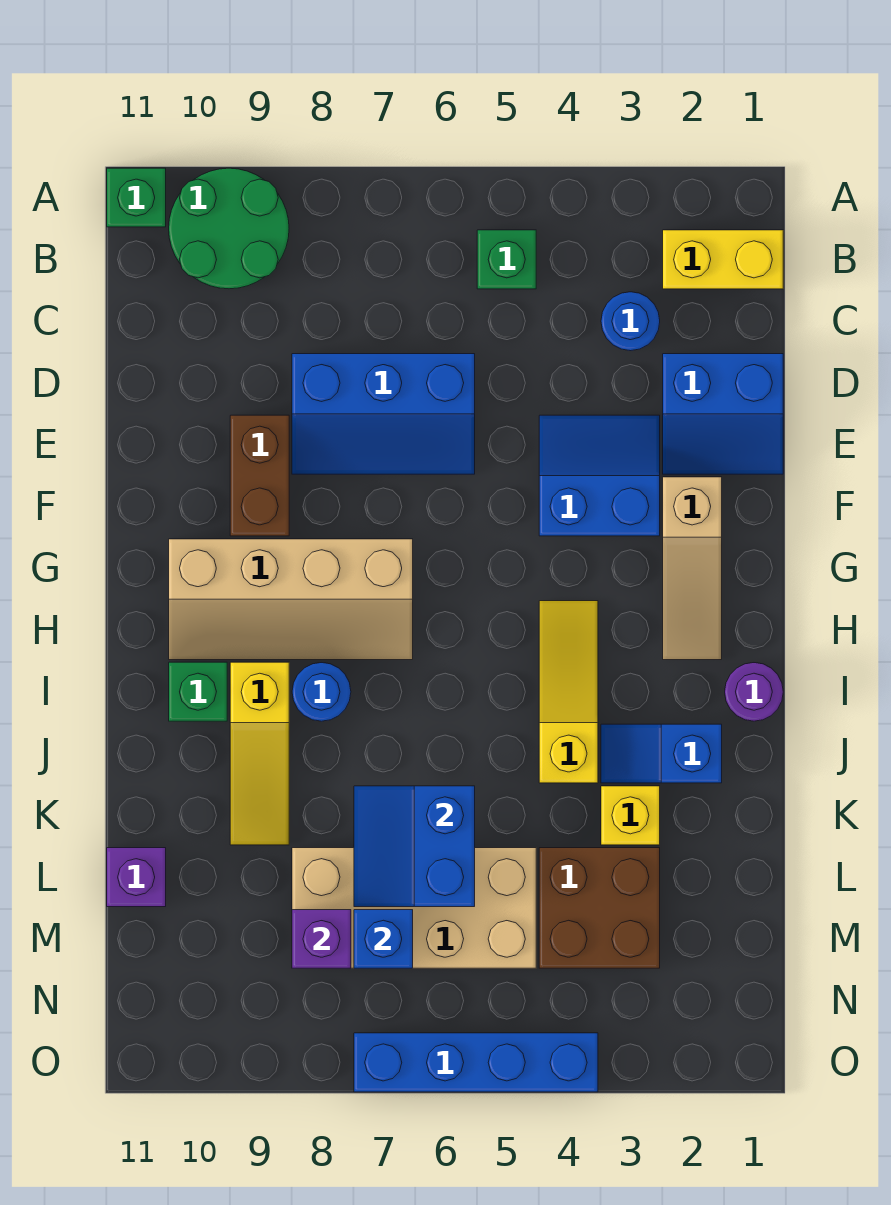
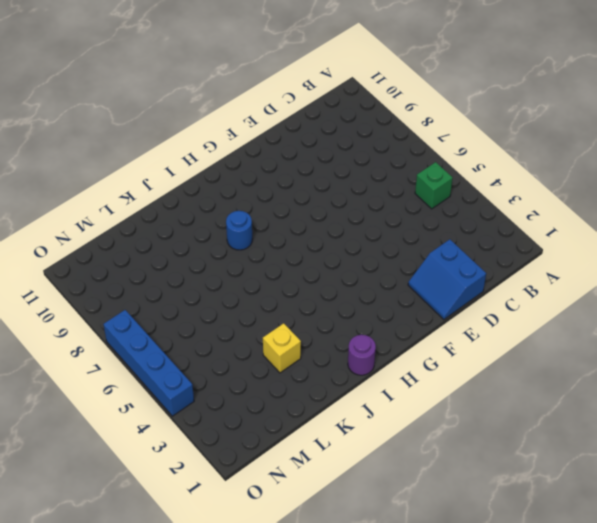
none -> green round brick A9:B10 level 1
none -> green brick A11 level 1
none -> yellow brick B1:B2 level 1

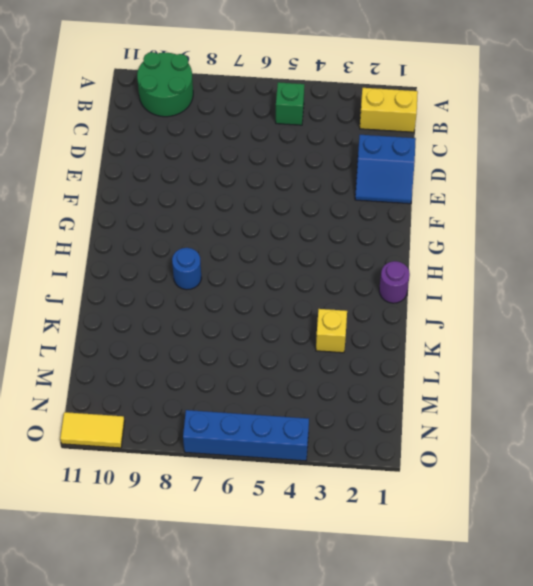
yellow tile O10:O11 level 1 -> none
none -> green brick A11 level 1
none -> blue round brick C3 level 1
none -> blue slope D6:E8 level 1 top D

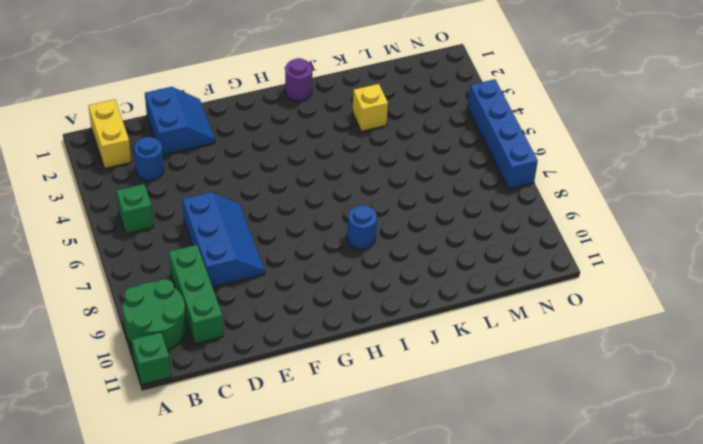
green brick C8:C10 level 1 -> none
none -> blue slope E3:F4 level 1 top F
none -> brown brick E9:F9 level 1
none -> tan slope F2:H2 level 1 top F

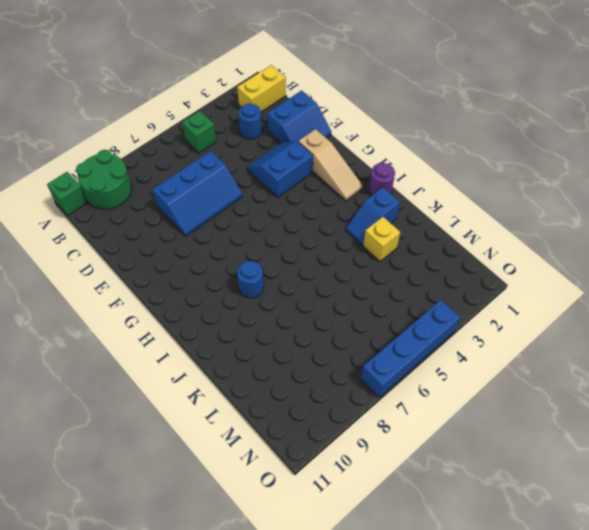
none -> brown brick E9:F9 level 1
none -> tan slope G7:H10 level 1 top G
none -> yellow slope H4:J4 level 1 top J

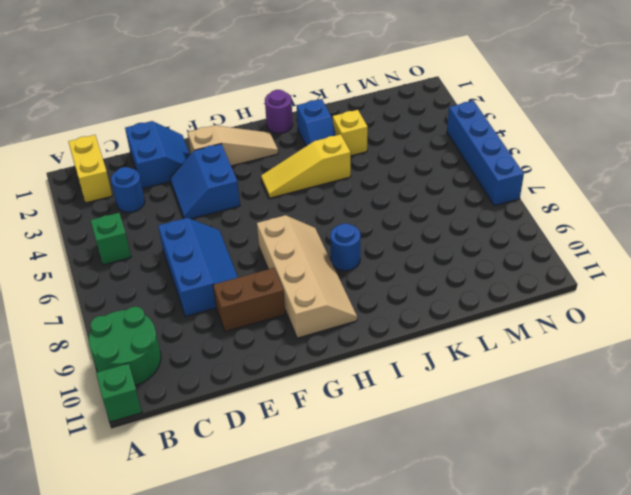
none -> yellow slope I9:K9 level 1 top I
none -> green brick I10 level 1
none -> brown brick L3:M4 level 1

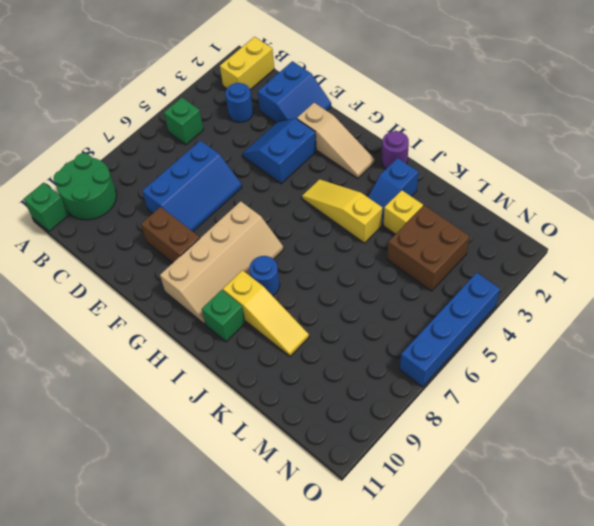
none -> tan brick L5:M8 level 1
none -> purple brick L11 level 1
none -> blue slope K6:L7 level 2 top 6

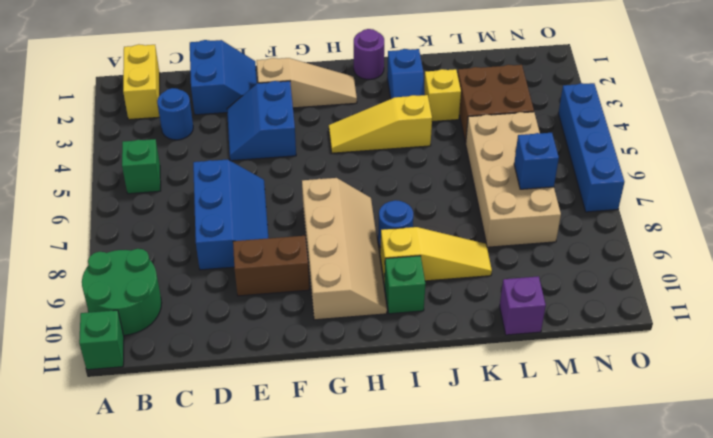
none -> blue slope K6:L7 level 2 top 6
none -> purple brick M8 level 2

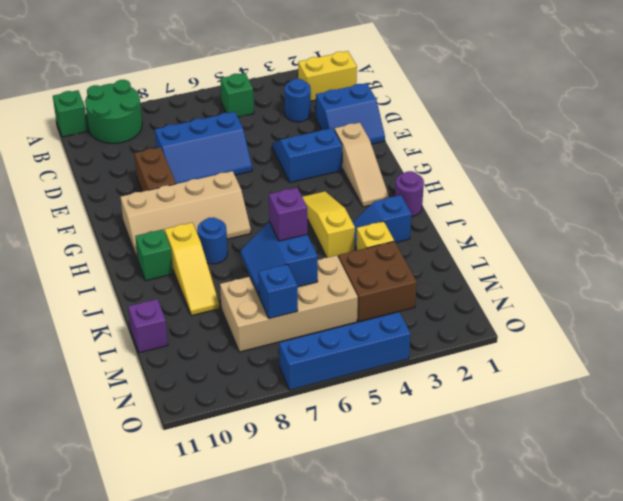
purple brick K6 level 3 -> purple brick M8 level 2

